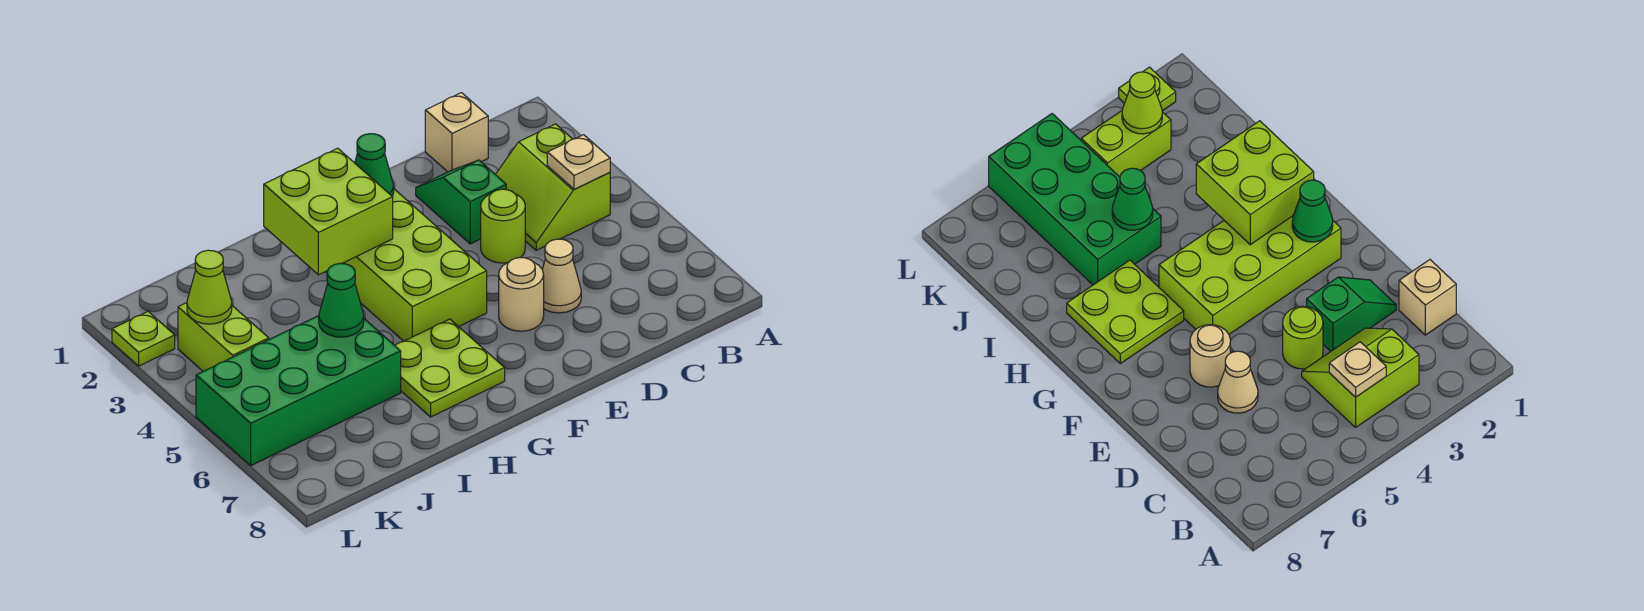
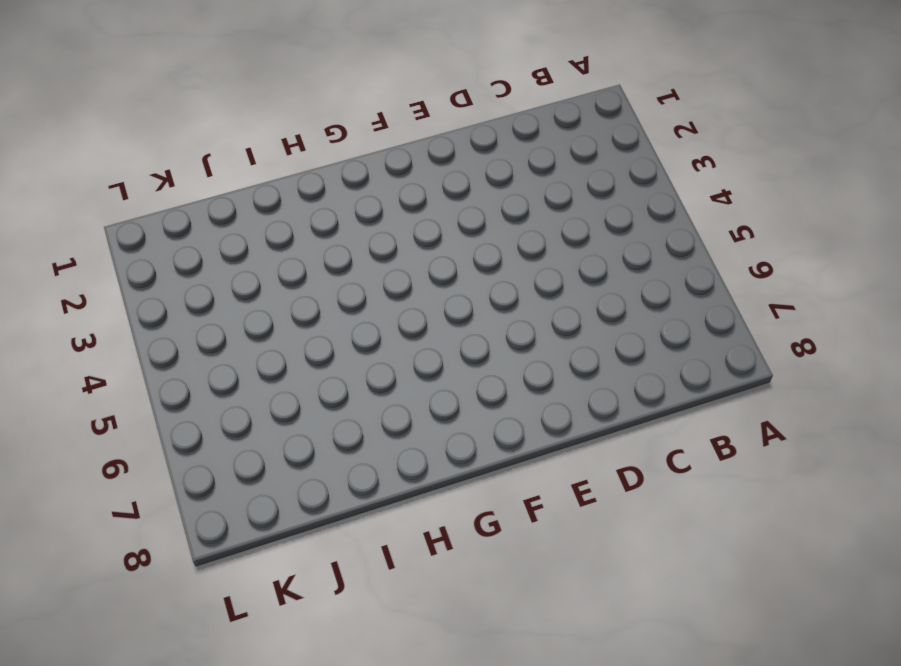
none -> lime slope B3:C4 level 1 top B
none -> tan brick C1 level 1
none -> green slope D2:D3 level 1 top 3

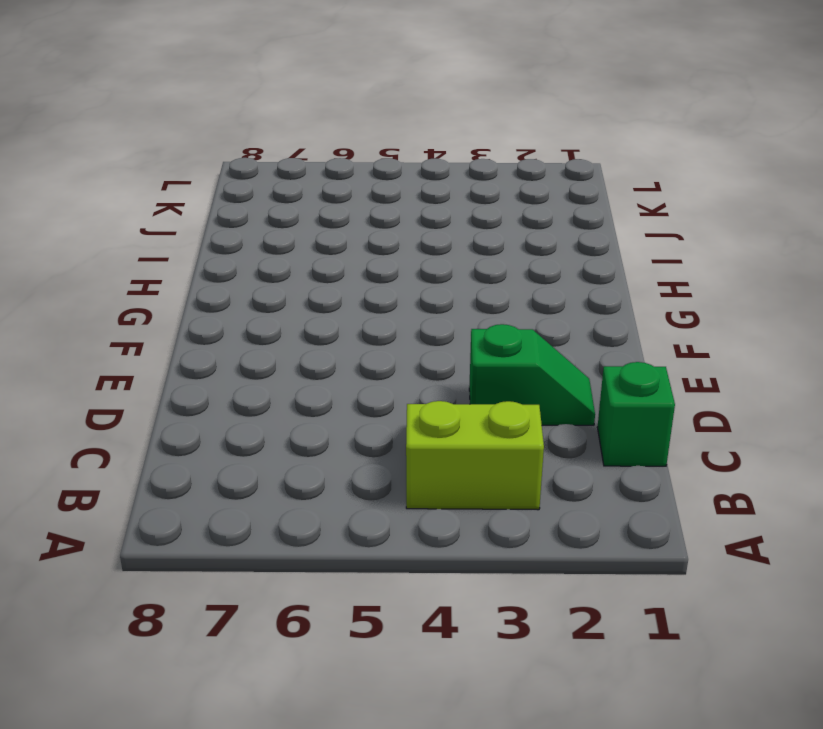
green brick C1 level 1 -> tan brick C1 level 1
none -> lime round brick D4 level 1
none -> tan cone D6 level 1
none -> tan round brick E6 level 1

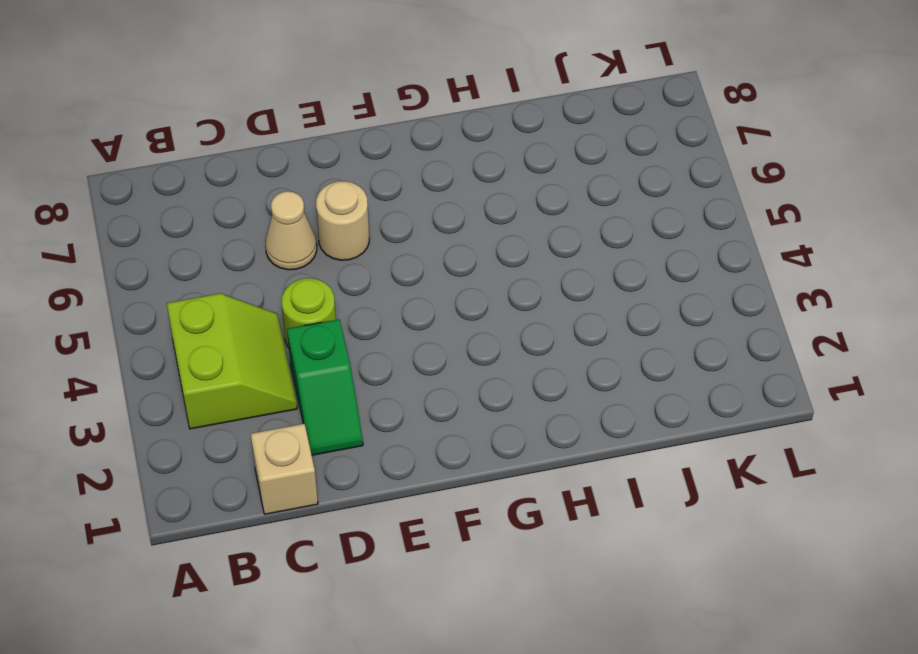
none -> lime brick F2:G5 level 1
none -> lime plate G6:H7 level 1
none -> green brick I5:L6 level 1

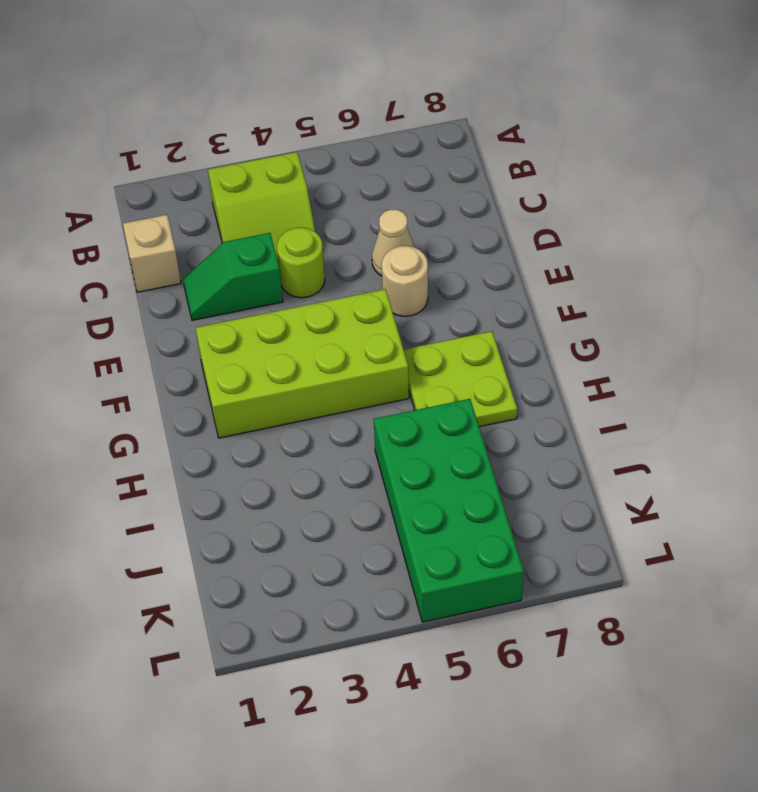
none -> lime brick K3:K4 level 1
none -> lime plate L2 level 1
none -> tan plate B4 level 2

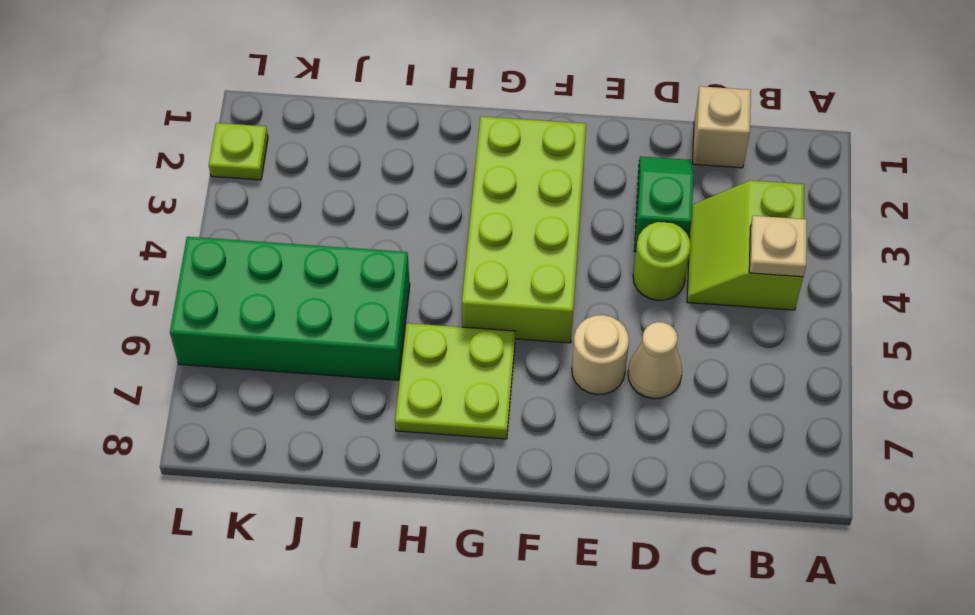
none -> lime brick K3:K4 level 1
none -> green cone F2 level 2
none -> lime brick G2:H3 level 2

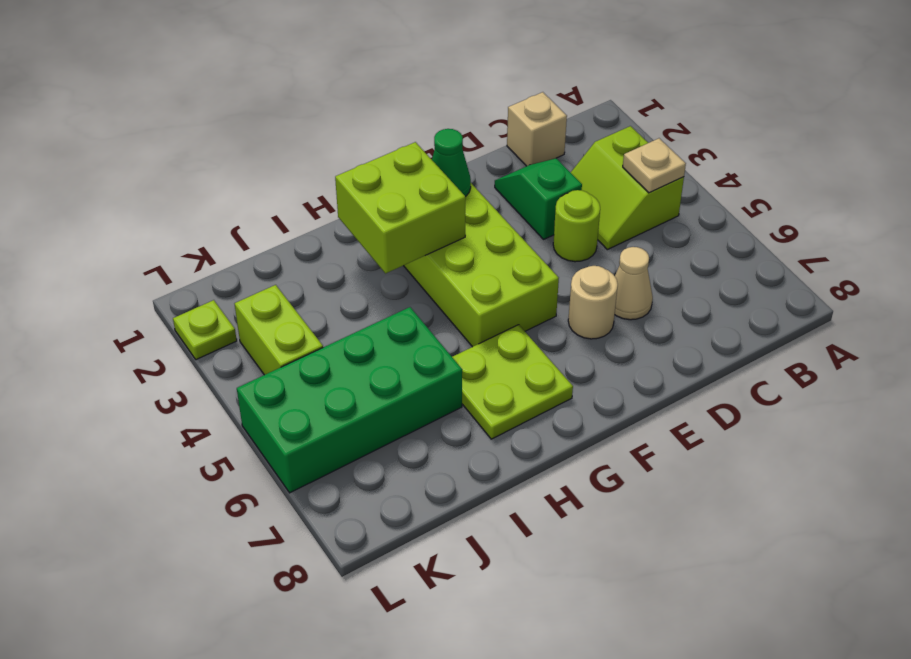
none -> green cone I5 level 2
none -> lime cone K3 level 2

